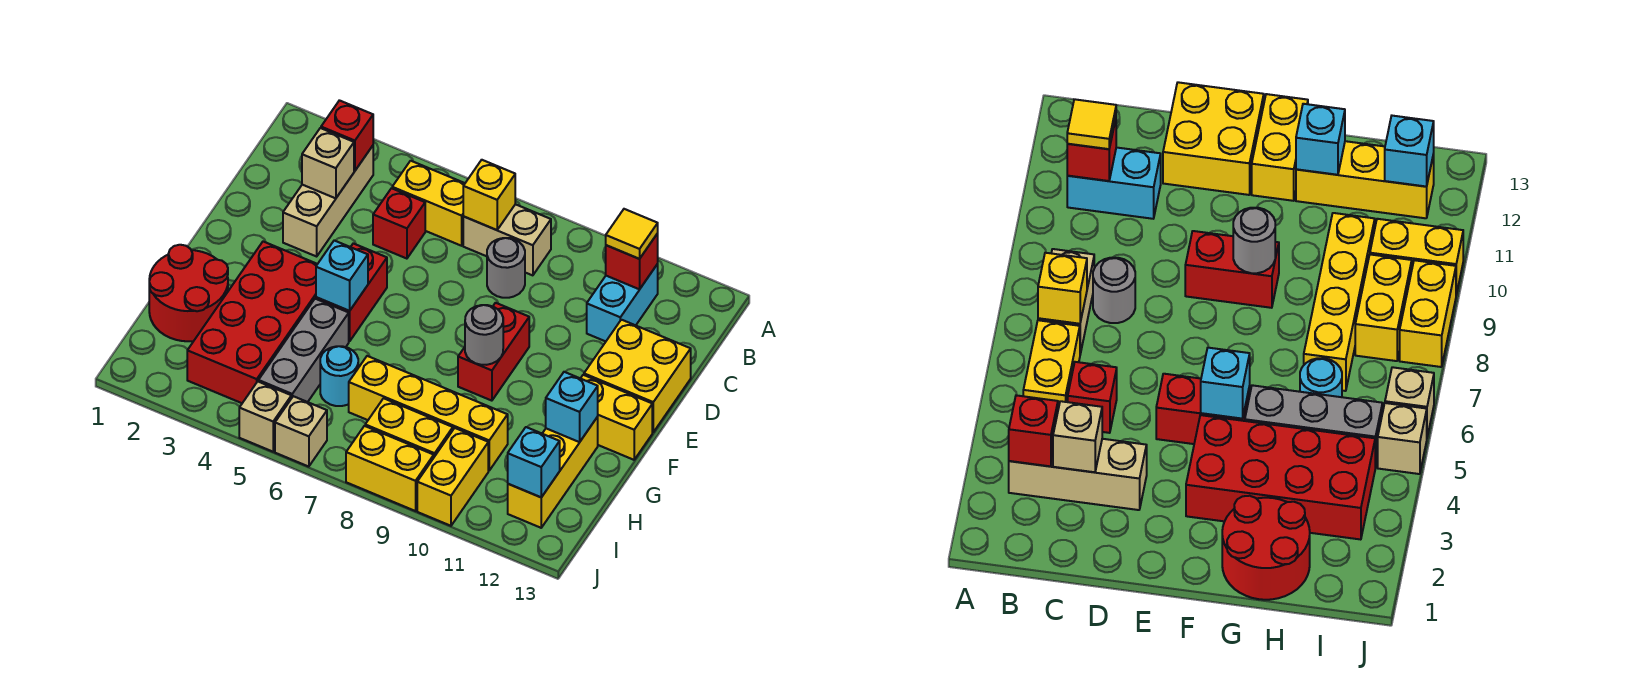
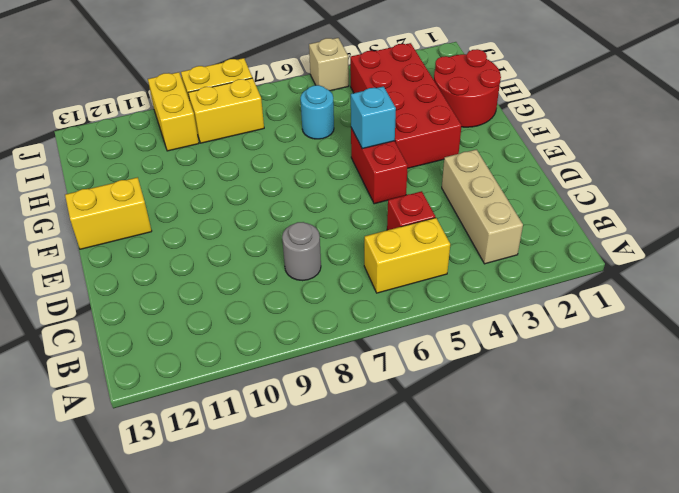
none -> tan brick B7:B8 level 1
none -> cyan brick B11:C11 level 1
none -> yellow brick D12:E13 level 1
none -> red brick E9:F9 level 1

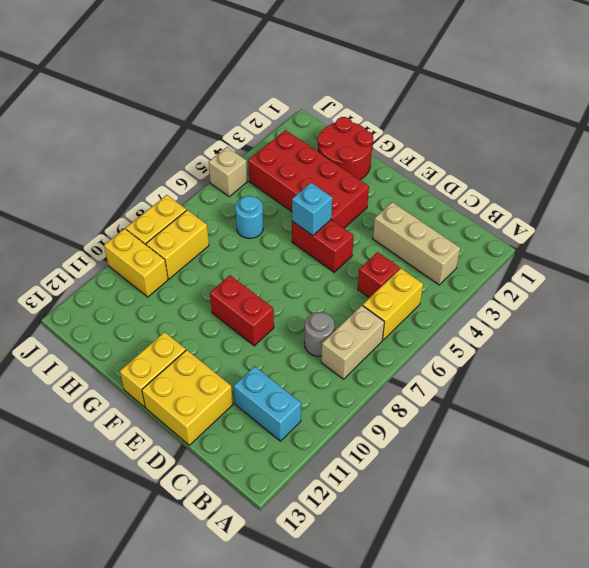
none -> grey brick G5:I5 level 1
none -> yellow brick G12:I12 level 1
none -> yellow brick H7:H10 level 1
none -> tan brick J6 level 1

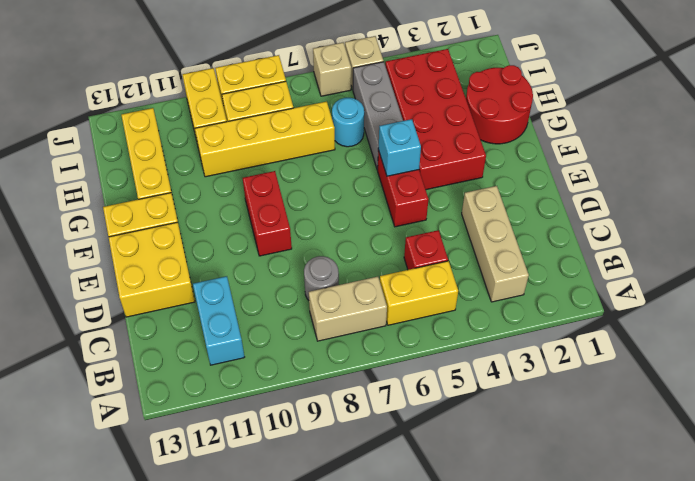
none -> red brick B3 level 2
none -> yellow brick B7 level 2
none -> red brick B11 level 2
none -> tan brick C3 level 2

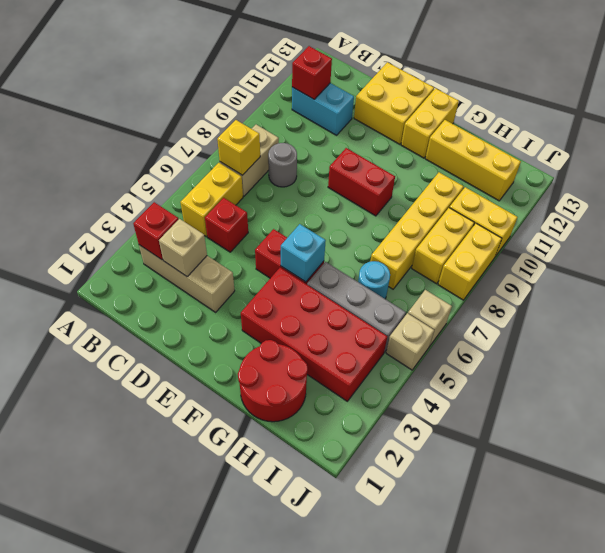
none -> grey round brick F9 level 2
none -> cyan brick G12 level 2
none -> cyan brick I12 level 2
none -> yellow tile B11 level 3

